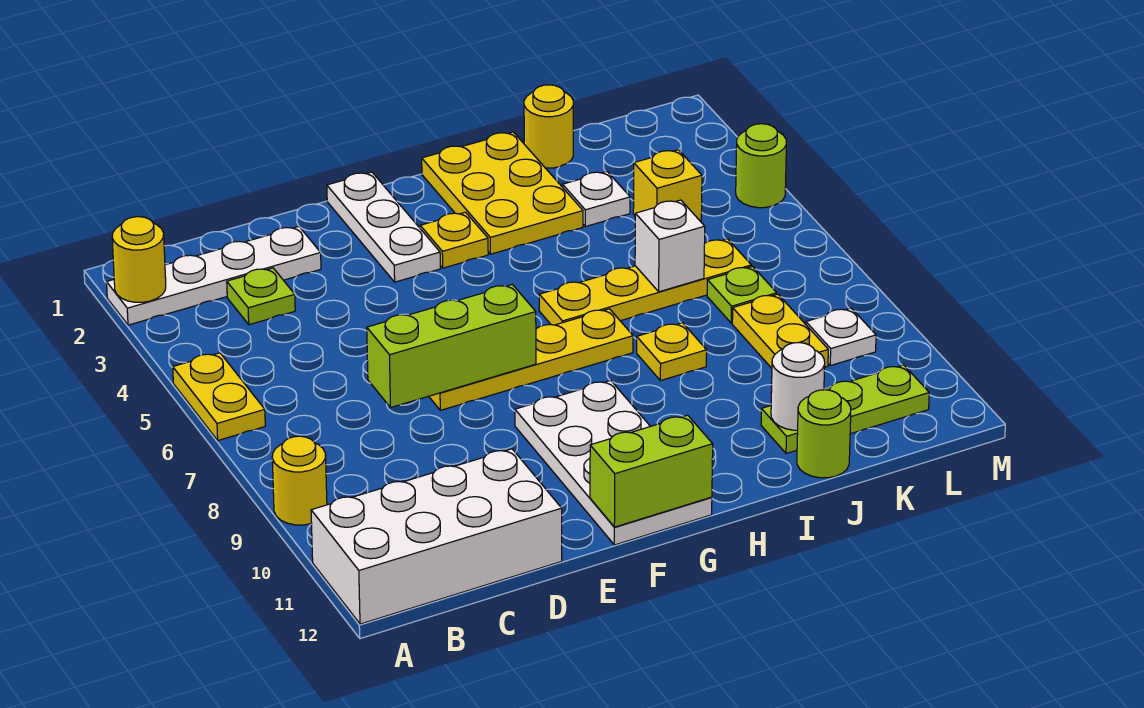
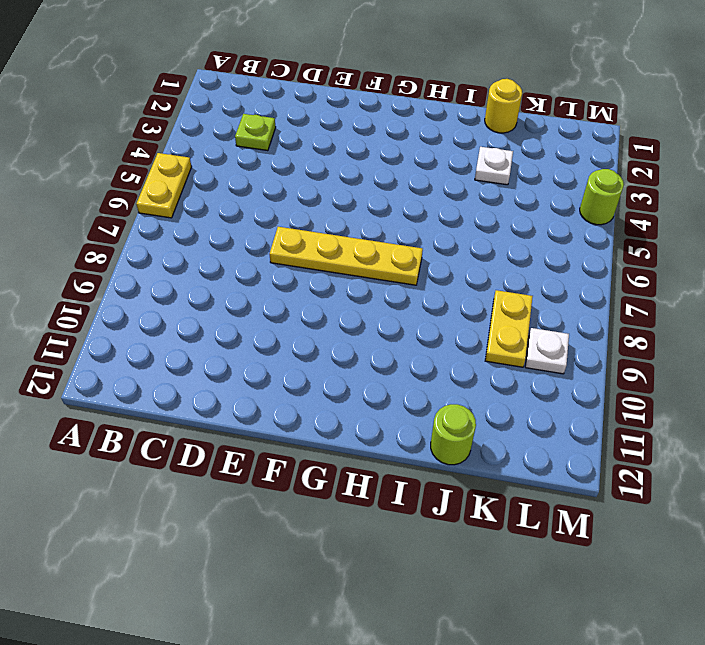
none -> white plate A2:D2 level 1
none -> yellow round brick A9 level 1
none -> white brick A11:D12 level 1

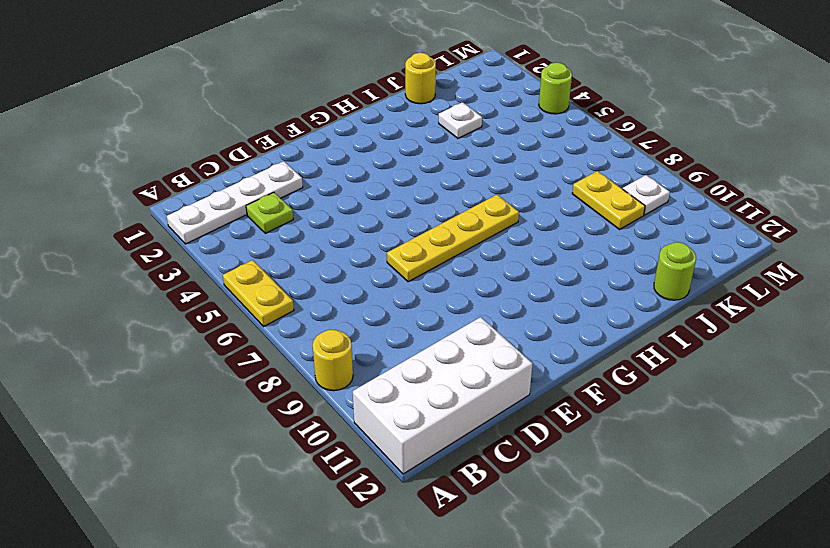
none -> white plate F1:F3 level 1
none -> white plate F9:G12 level 1
none -> yellow plate G3 level 1

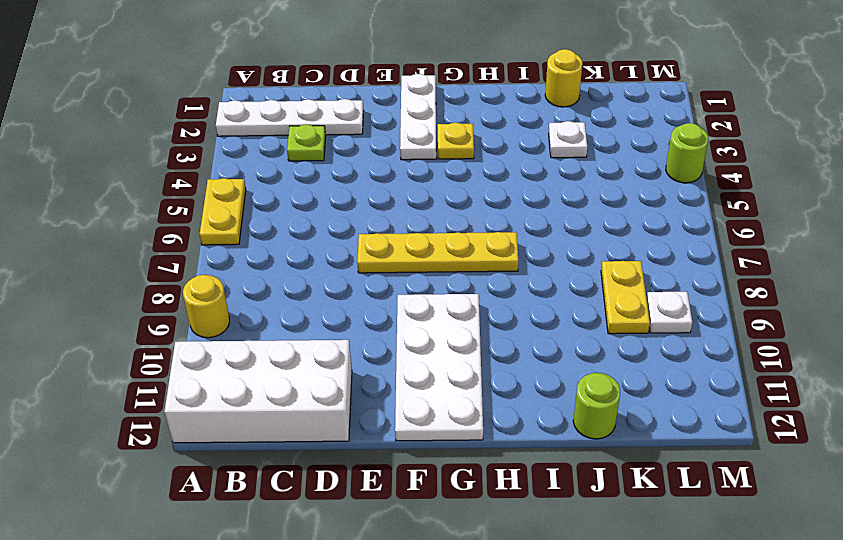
none -> yellow plate H1:I3 level 1
none -> yellow plate H6:K6 level 1
none -> yellow plate I8 level 1

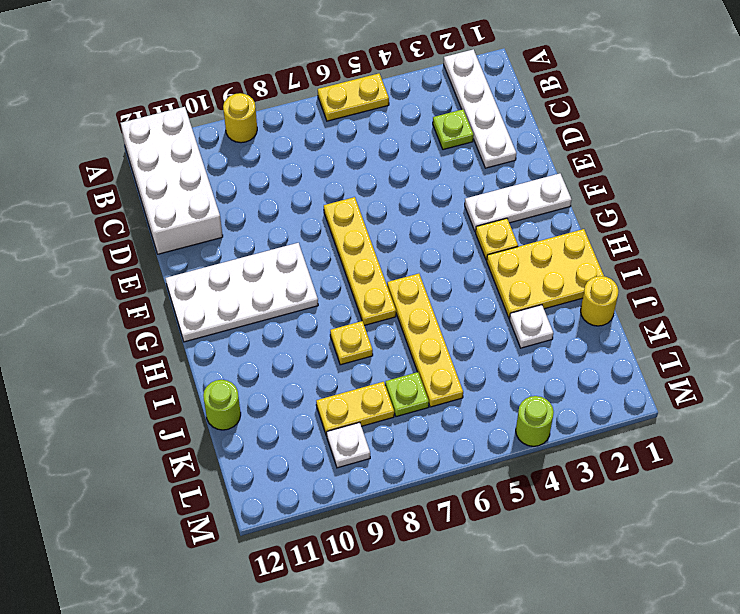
none -> lime plate J11:L11 level 1
none -> yellow brick K4 level 1
none -> yellow round brick A2 level 2

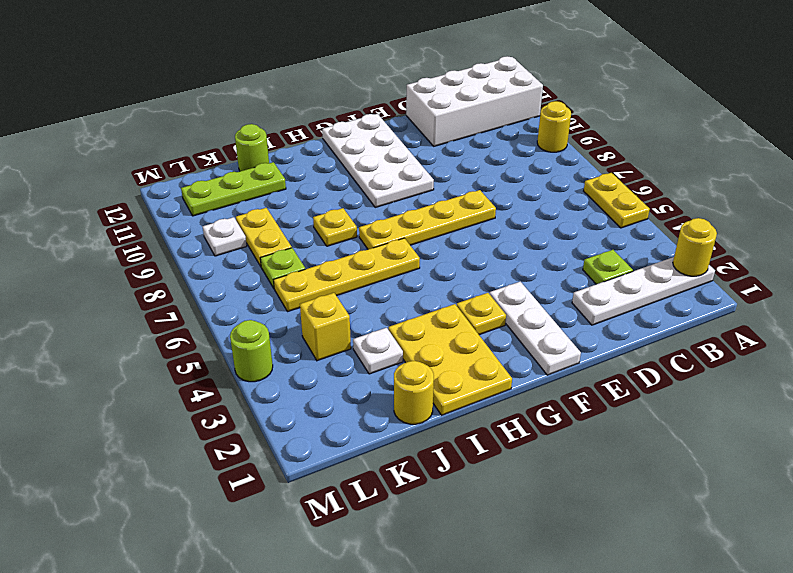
none -> lime brick D7:F7 level 2
none -> lime brick F12:G12 level 2
none -> white brick J6 level 2

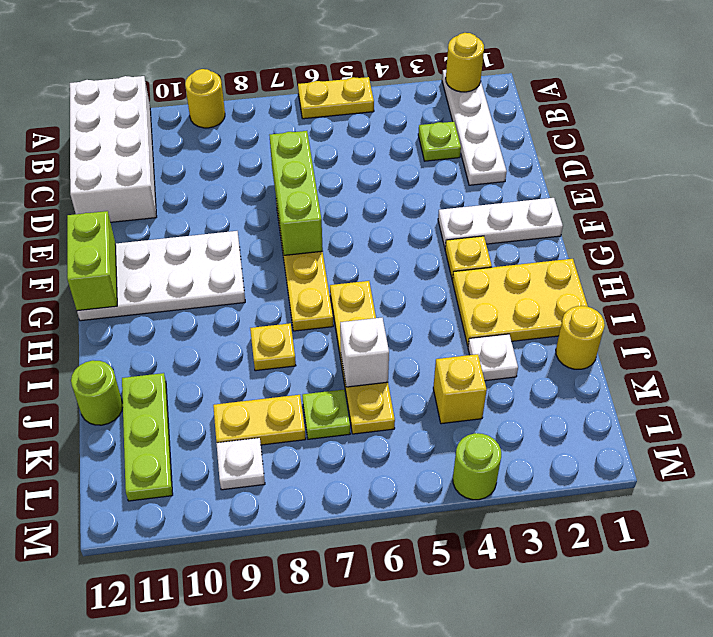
none -> white round brick J11 level 2

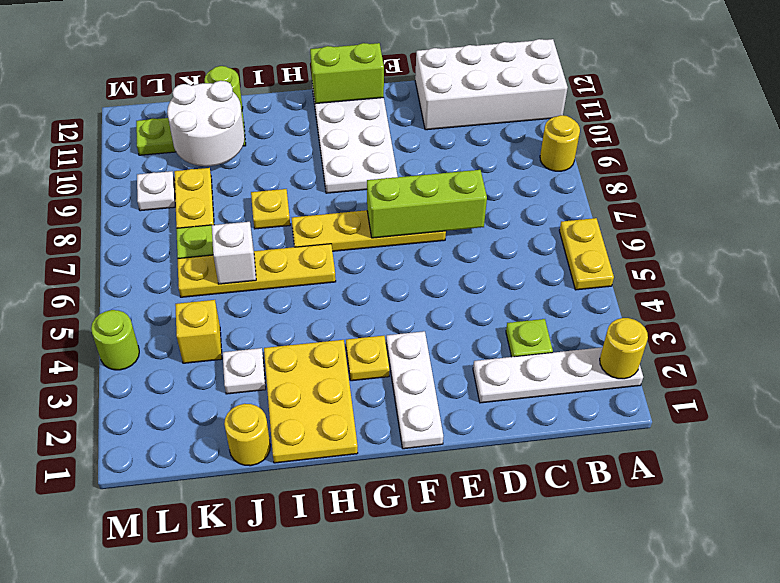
white round brick J10:K11 level 2 -> white round brick J11 level 2

